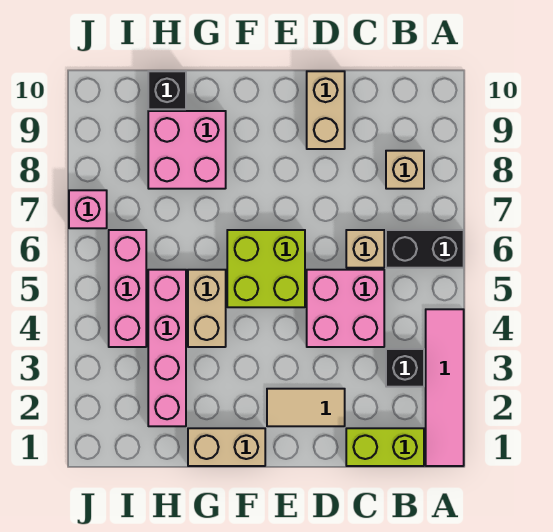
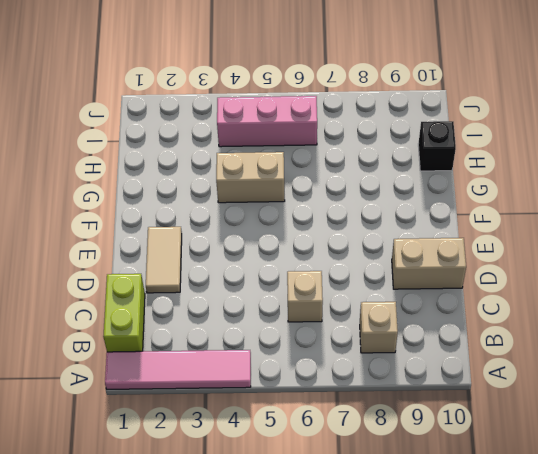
none -> black brick A6:B6 level 1
none -> black brick B3 level 1
none -> pink brick C4:D5 level 1

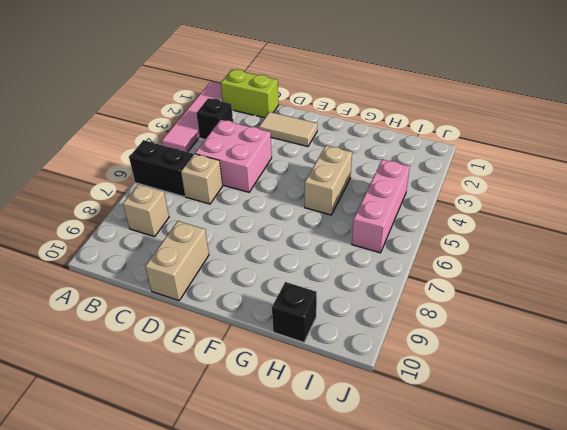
none -> lime brick E5:F6 level 1
none -> tan brick F1:G1 level 1
none -> pink brick G8:H9 level 1

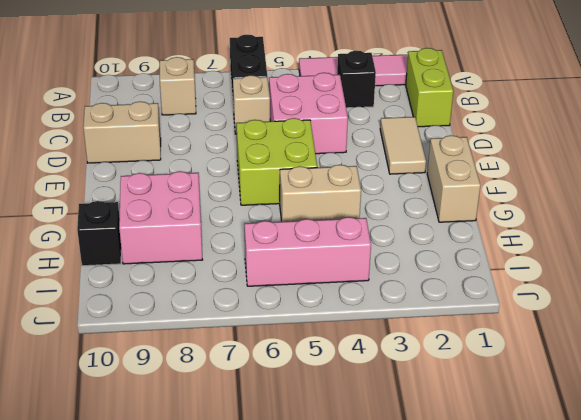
none -> pink brick H2:H5 level 1
none -> pink brick J7 level 1

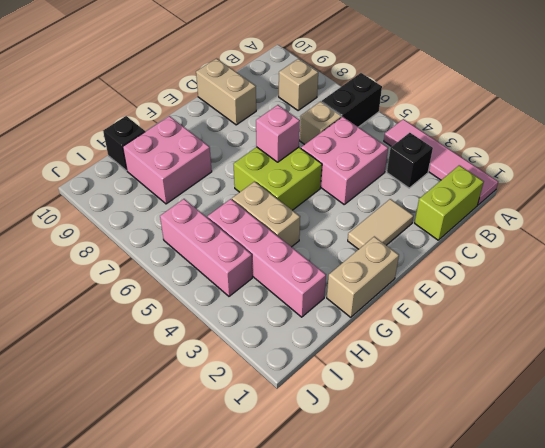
pink brick E6 level 2 -> pink brick J7 level 1

